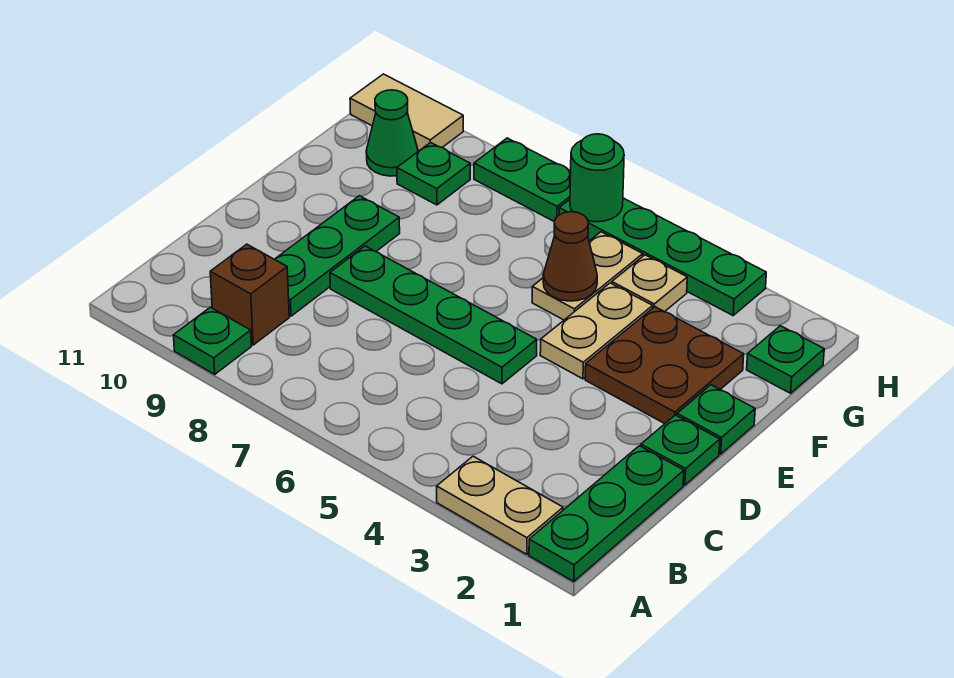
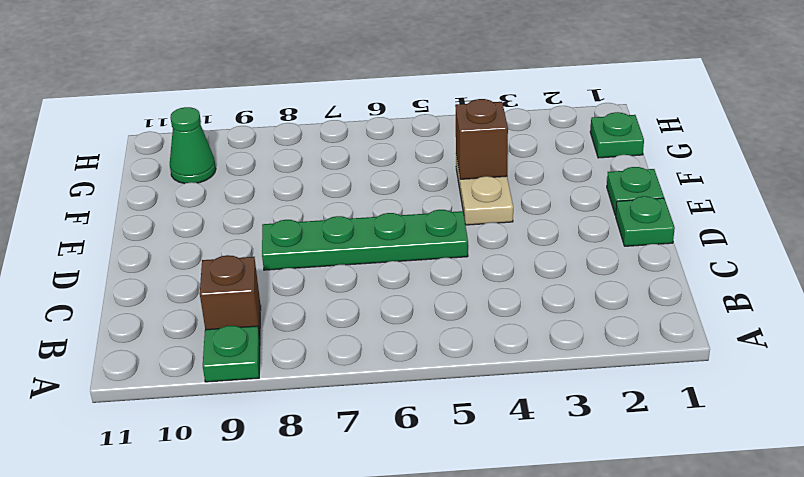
brown brick F4 level 2 -> none
none -> green plate A1:C1 level 1
none -> tan plate A2:A3 level 1
none -> green plate C9:E9 level 1

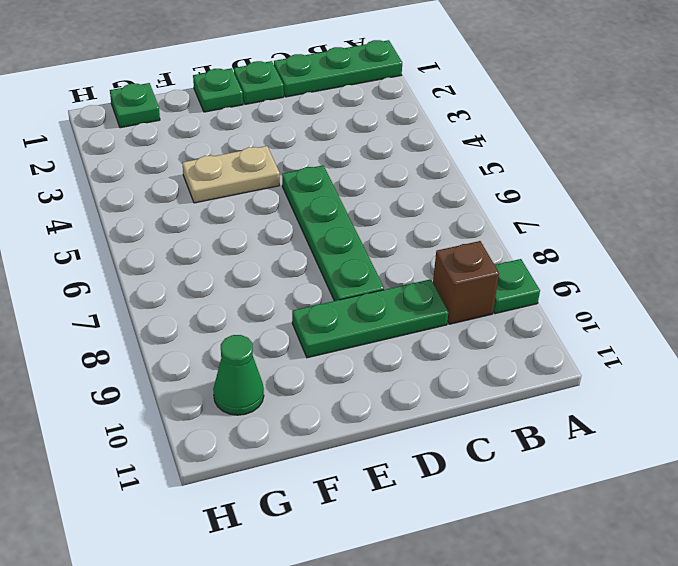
none -> tan plate A2:A3 level 1
none -> brown plate E2:F3 level 1
none -> tan plate F5:G5 level 1

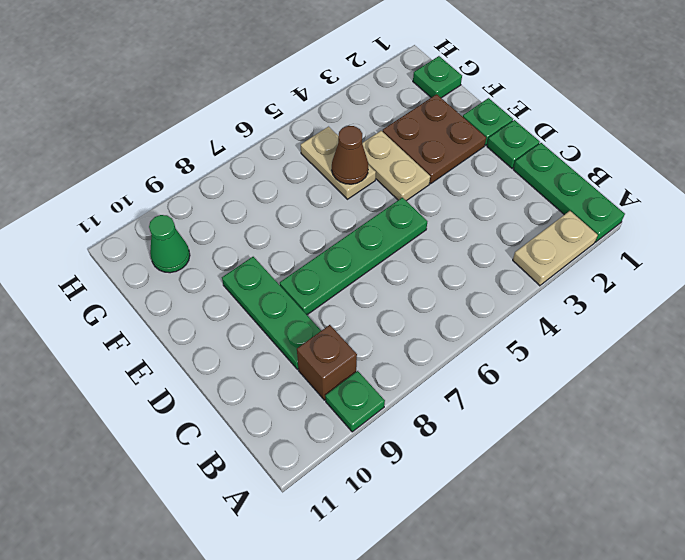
none -> tan plate G4 level 1
none -> green plate G9 level 1
none -> green plate H3:H6 level 1

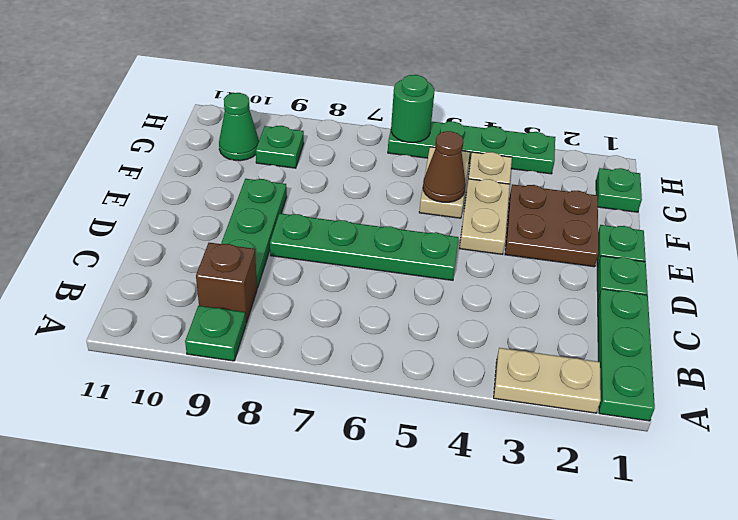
none -> green plate H7:H8 level 1
none -> tan tile H10:H11 level 1

